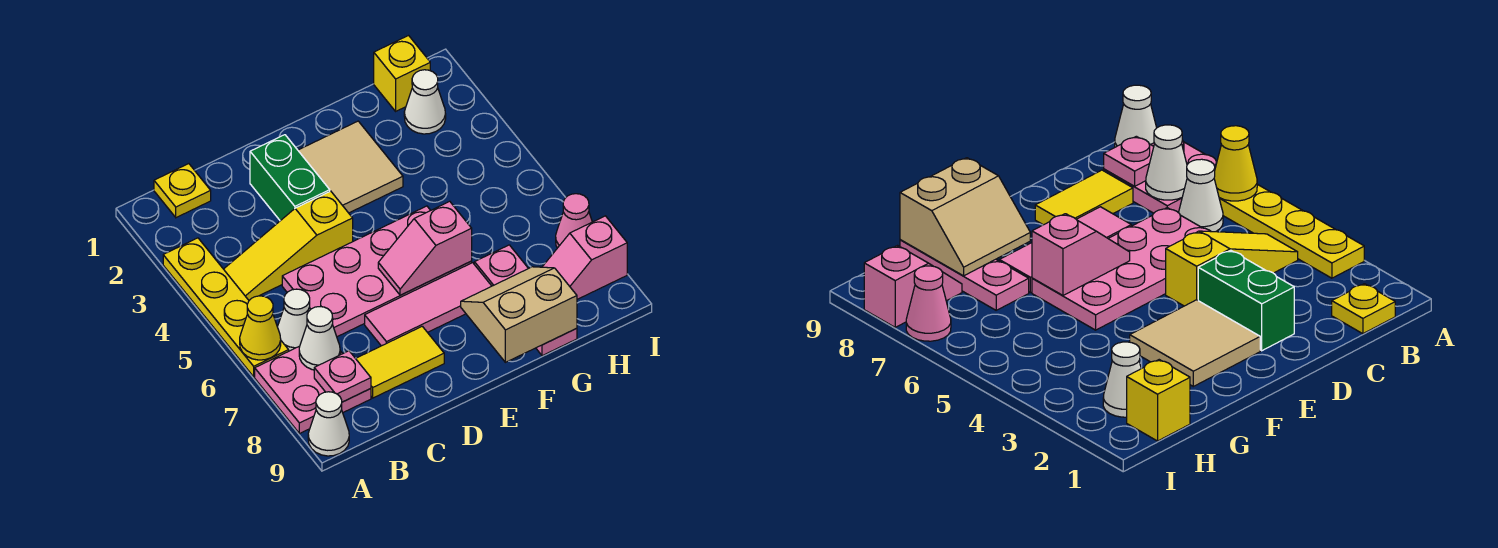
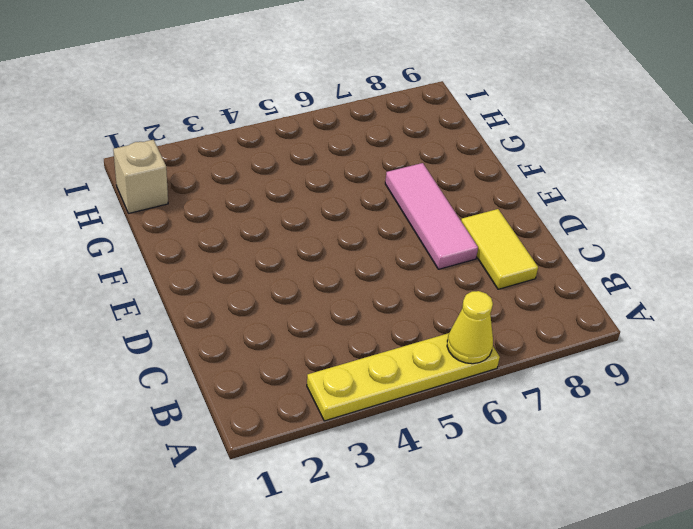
tan brick H1 level 1 -> yellow brick H1 level 1
none -> pink plate A7:B8 level 1
none -> white cone A9 level 1
none -> yellow plate B1 level 1

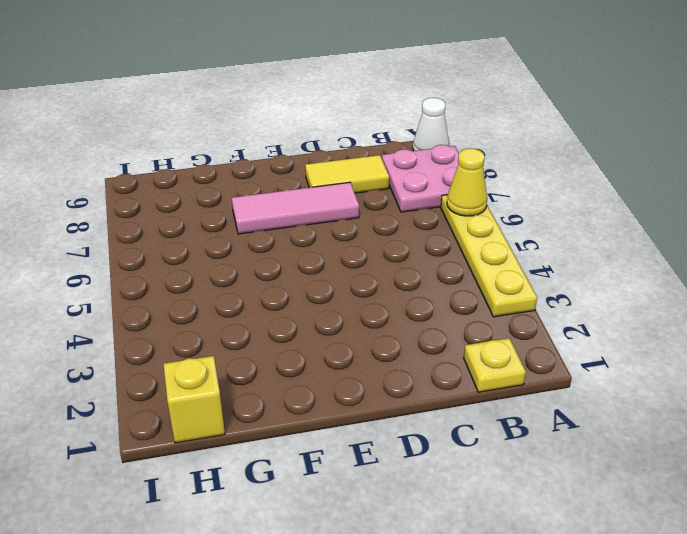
none -> yellow slope B4:D4 level 1 top D
none -> white cone B6 level 1
none -> pink plate C5:F6 level 1

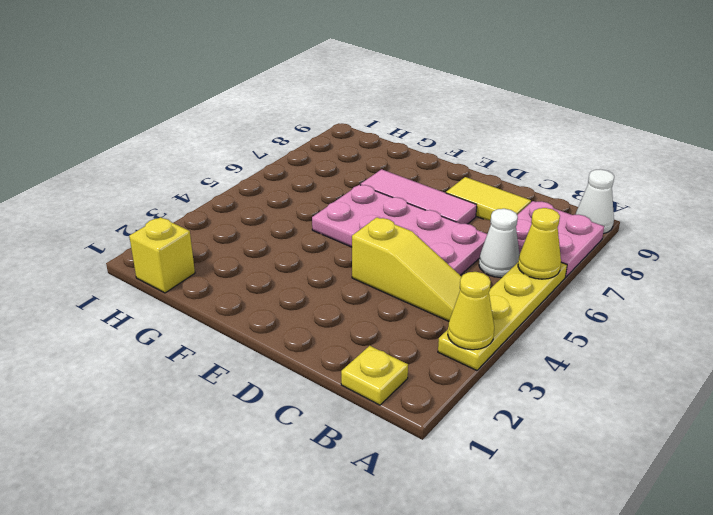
yellow cone A3 level 2 -> none
none -> green brick D2:D3 level 1
none -> tan tile E2:F3 level 1
none -> pink plate G7:G9 level 1

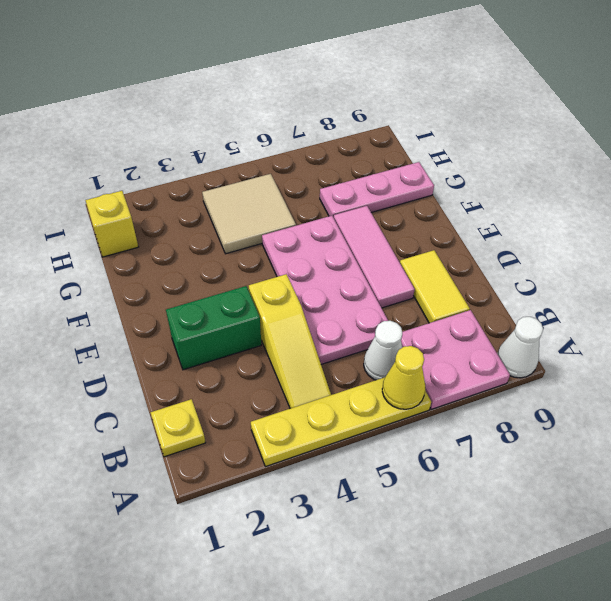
tan tile G4:H5 level 1 -> tan tile E2:F3 level 1
none -> white cone H2 level 1
none -> pink slope H8:I8 level 1 top I
none -> pink cone I7 level 1

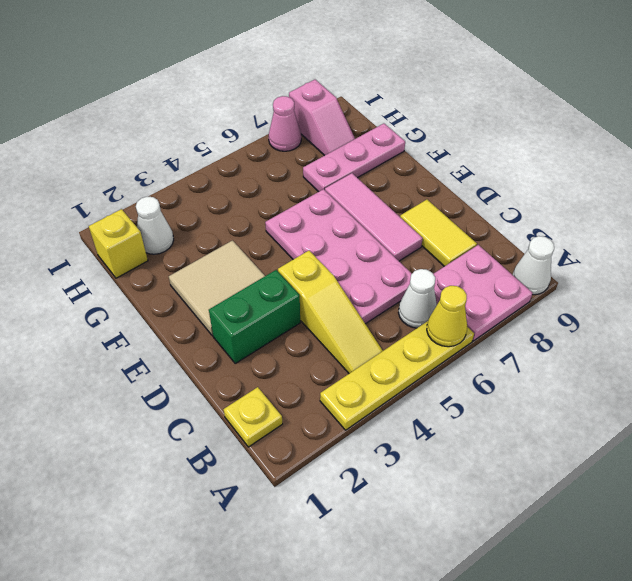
none -> white cone B7 level 2
none -> pink plate B8 level 2
none -> pink slope E6:F6 level 2 top F

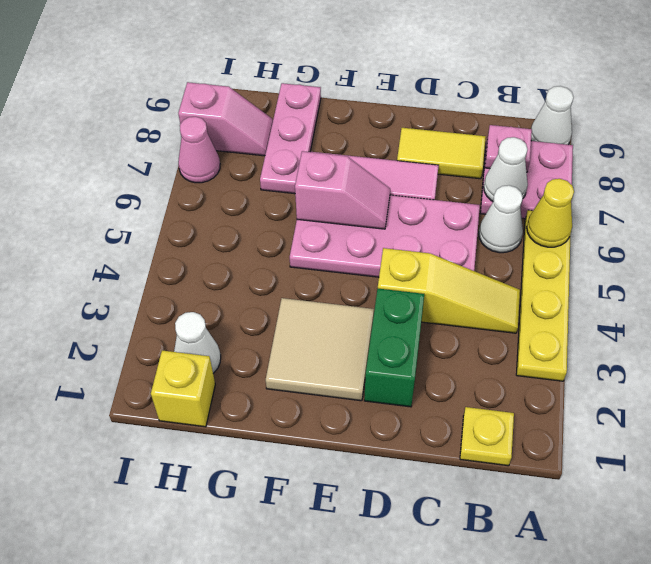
none -> tan slope F8:G9 level 2 top 9

